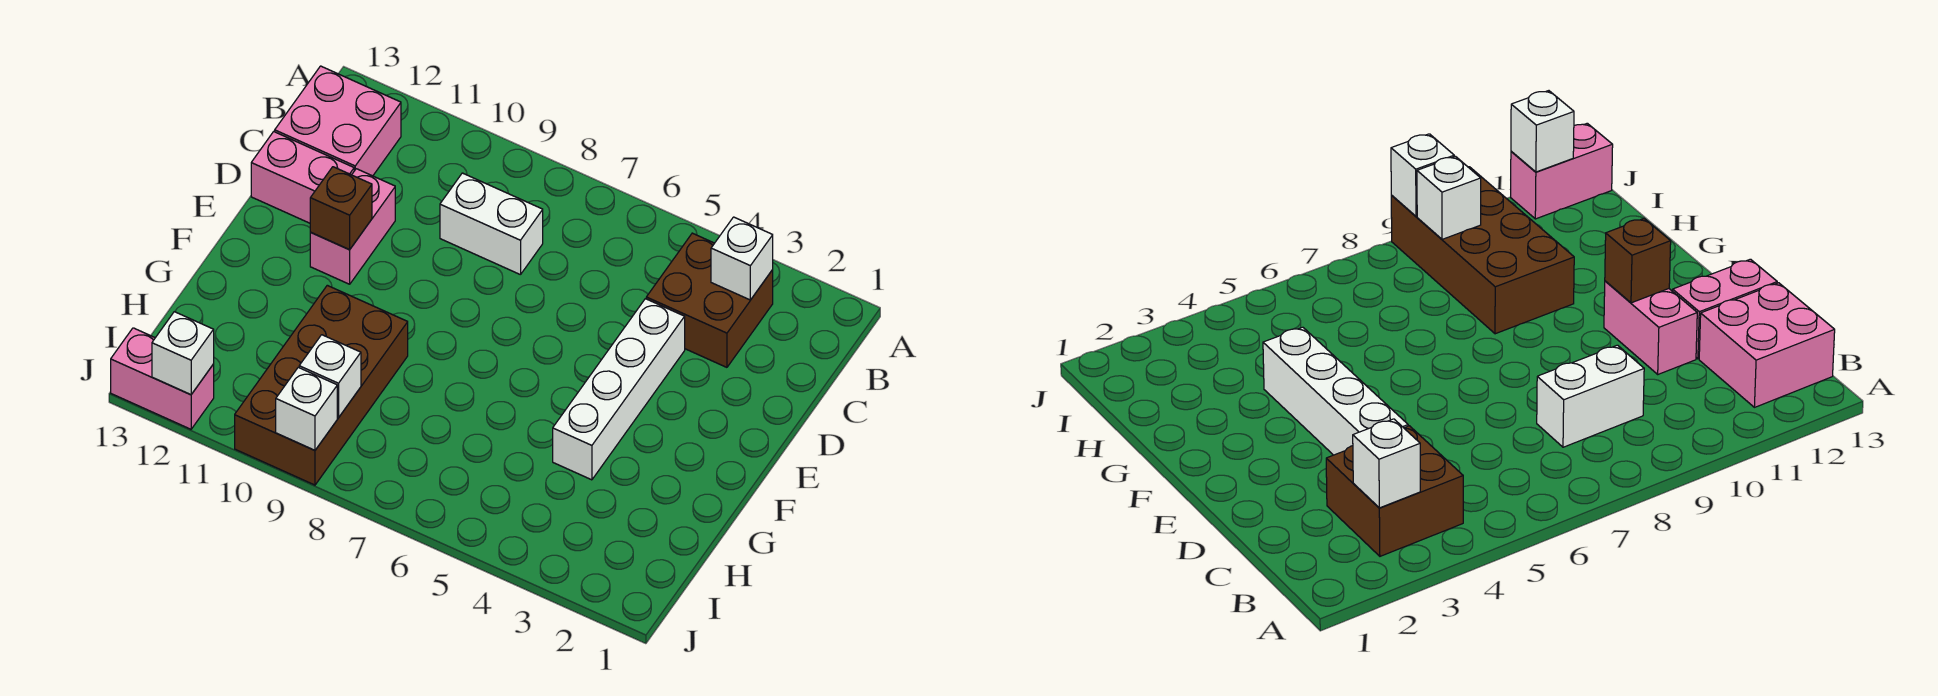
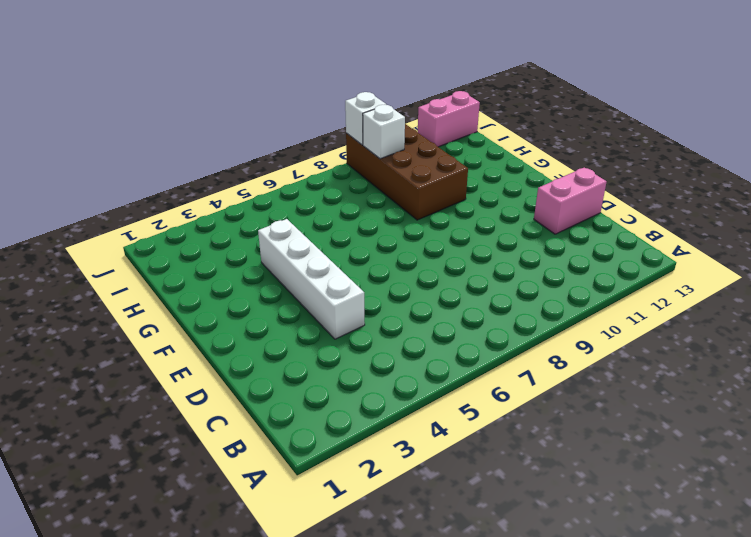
none -> brown brick B3:C4 level 1
none -> pink brick B12:C13 level 1
none -> white brick C8:C9 level 1

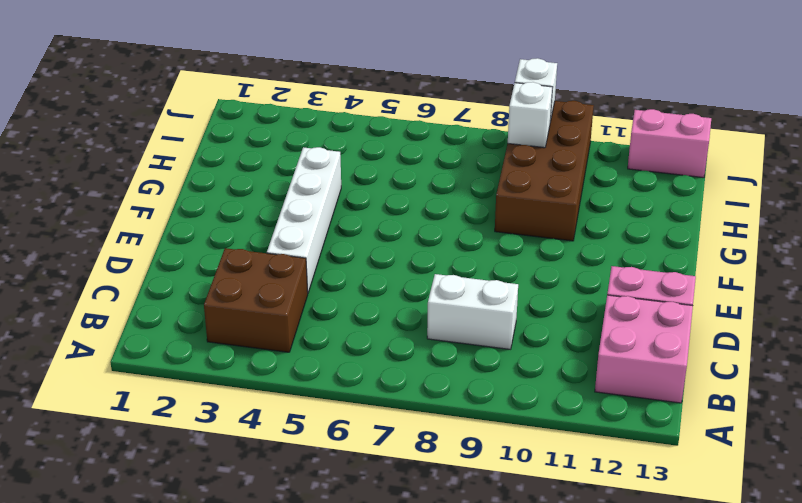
none -> pink brick D11:E11 level 1
none -> white brick B3 level 2
none -> brown brick E11 level 2

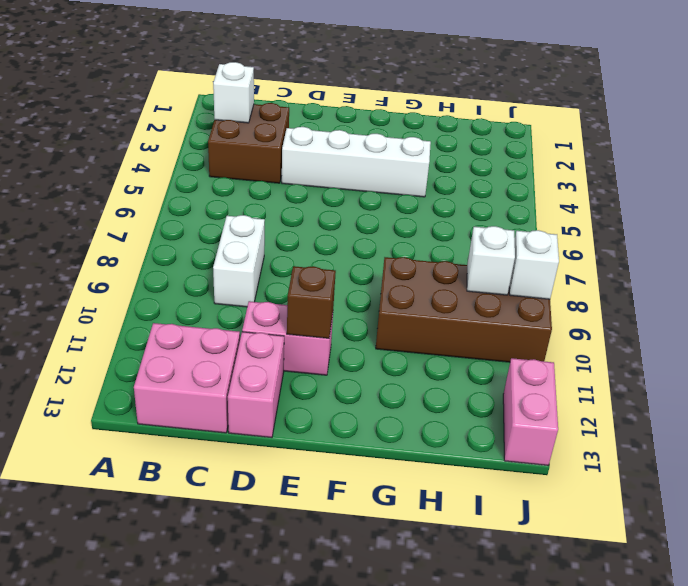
none -> white brick J12 level 2

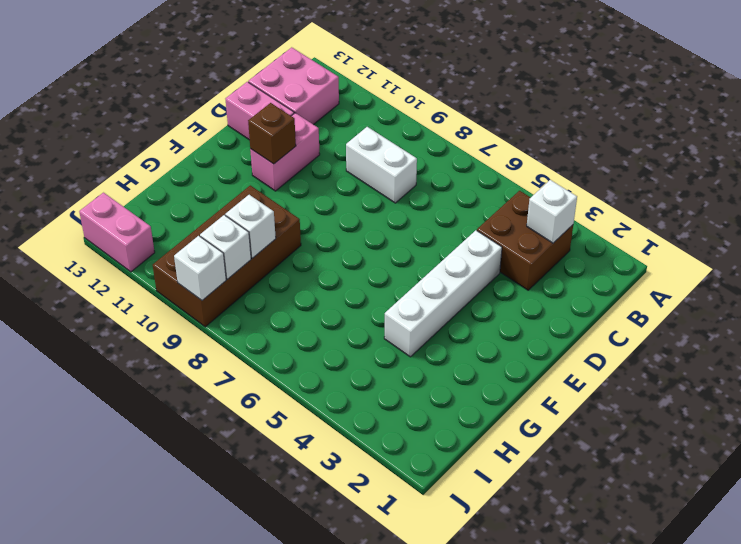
white brick H9 level 2 -> white brick J12 level 2

